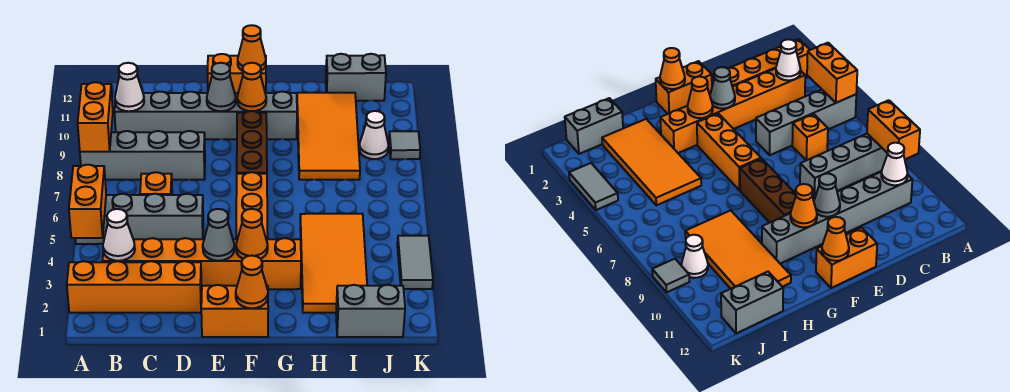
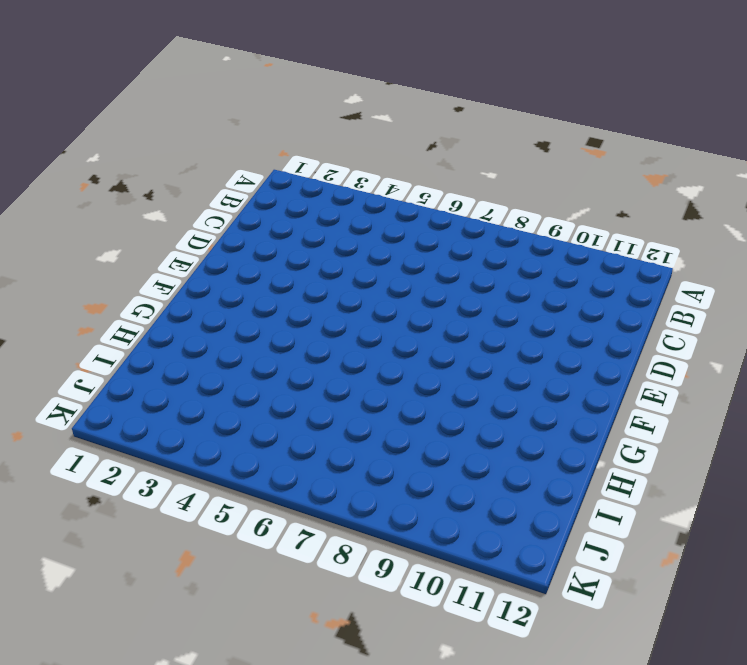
none -> orange brick A2:D2 level 1
none -> grey brick A5:D5 level 1
none -> grey brick A8:D8 level 1

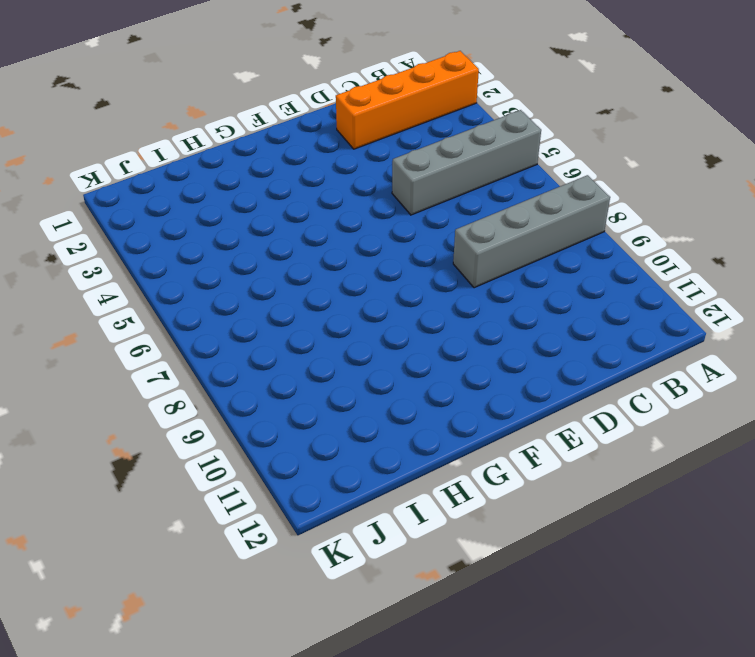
none -> orange brick B3:G3 level 1
none -> grey brick B10:G10 level 1
none -> orange brick C6 level 1

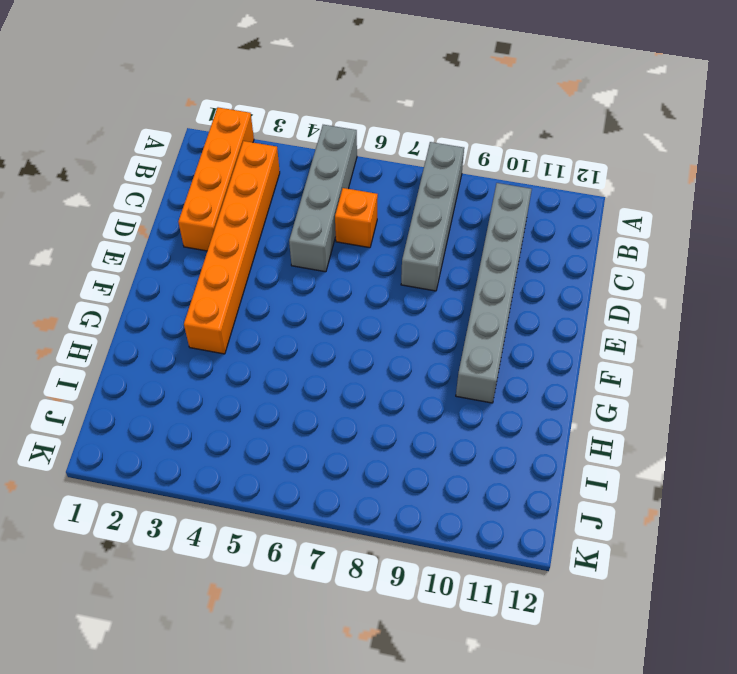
none -> orange brick E1:F1 level 1
none -> orange brick E12:F12 level 1
none -> orange brick F4:F6 level 1

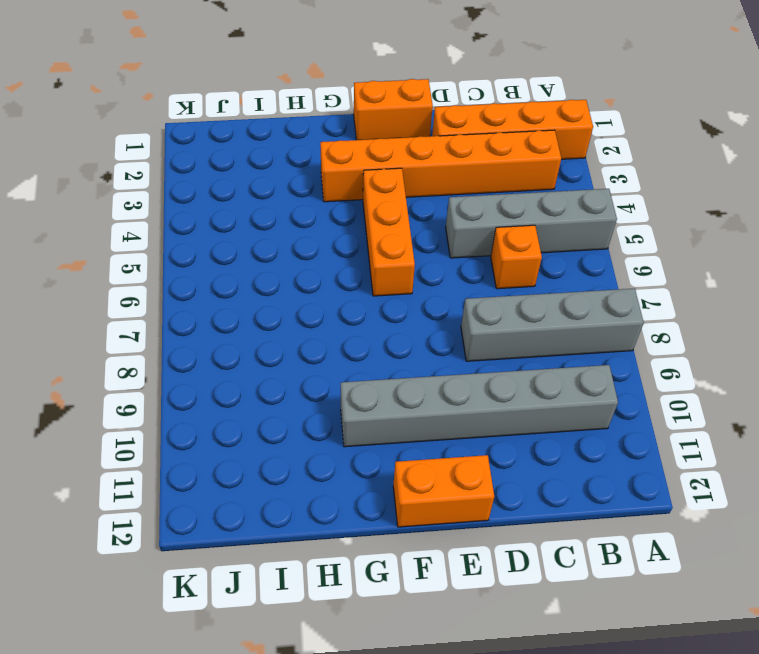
none -> brown brick F7:F9 level 1
none -> orange tile H2:I5 level 1
none -> orange tile H8:I11 level 1

